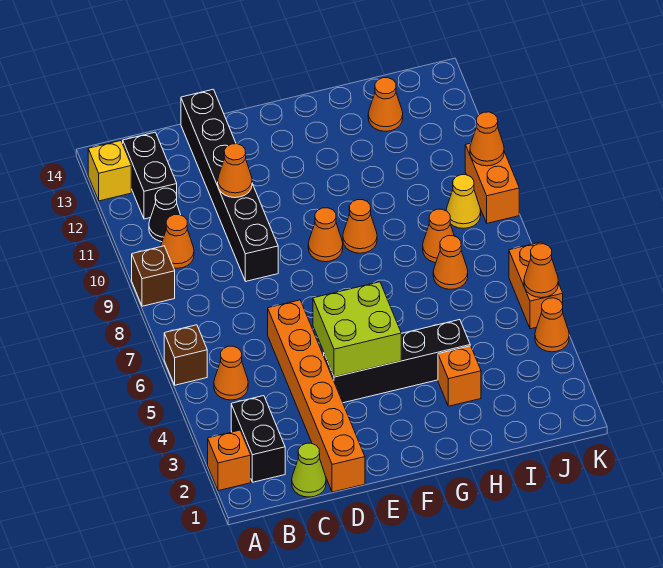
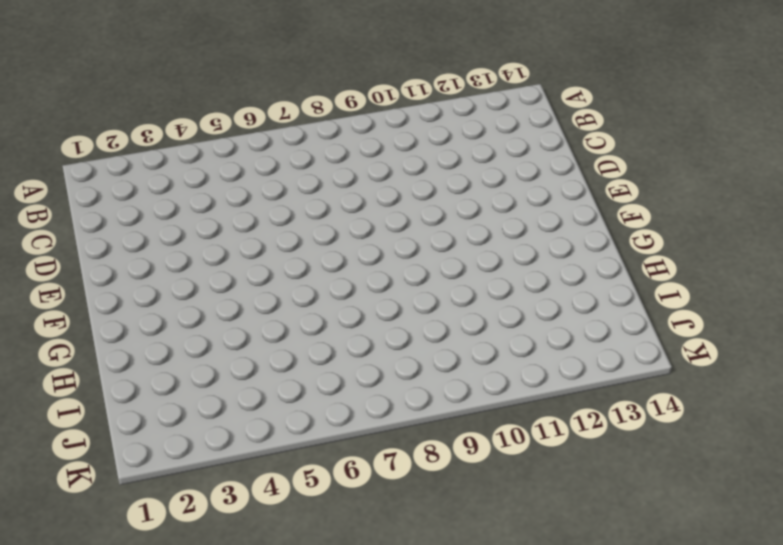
none -> orange brick A2 level 1
none -> brown brick A6 level 1
none -> brown brick A9 level 1

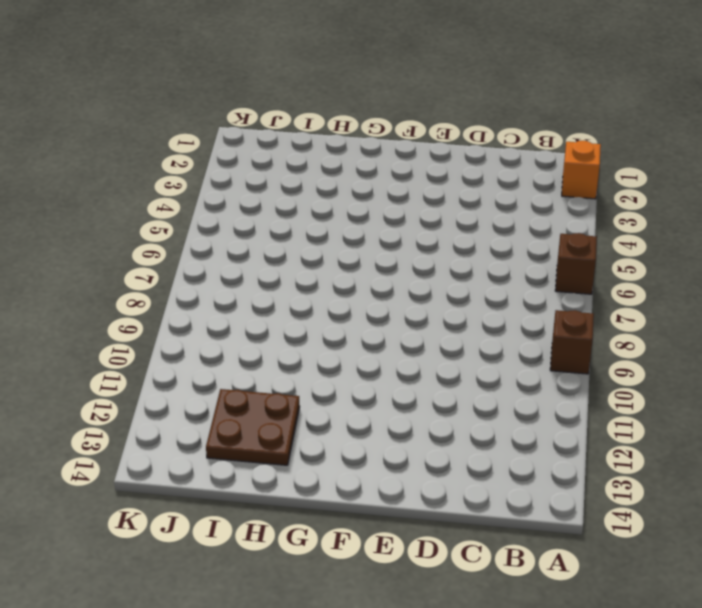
brown plate H12:I13 level 1 -> orange cone I13 level 1
none -> yellow brick A13 level 1
none -> black brick B2:B3 level 1
none -> orange cone B5 level 1

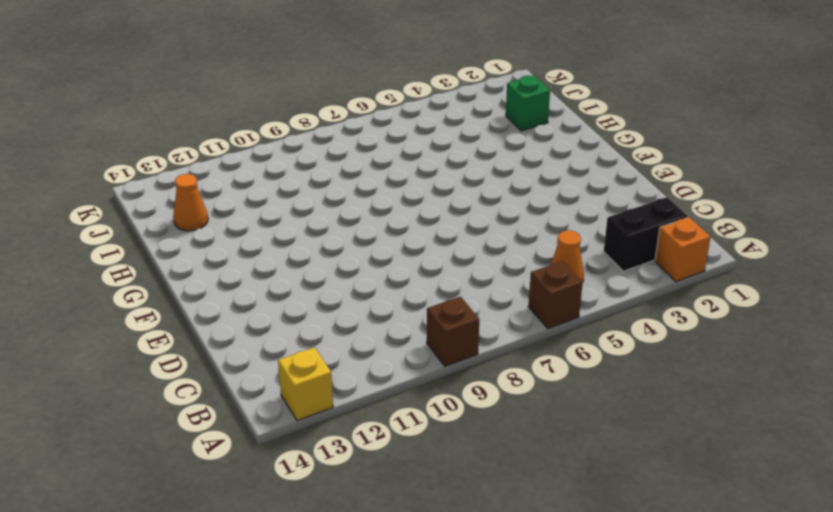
green brick I2 level 1 -> none
none -> orange cone B10 level 1
none -> black cone B11 level 1
none -> black brick B12:B13 level 1

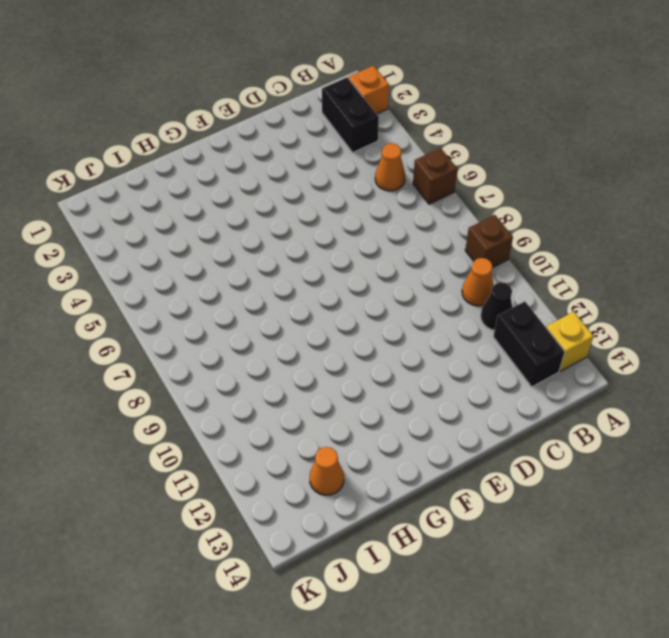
none -> lime cone C1 level 1
none -> orange brick D1:D6 level 1
none -> black brick D9:D14 level 1

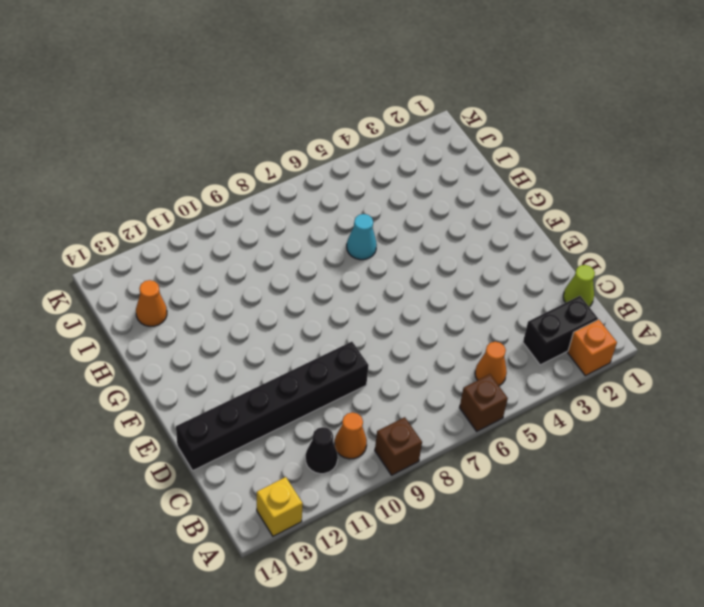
cyan cone H6 level 1 -> none
none -> black brick B12:B13 level 1
none -> orange brick D1:D6 level 1
none -> black brick E4:H4 level 1

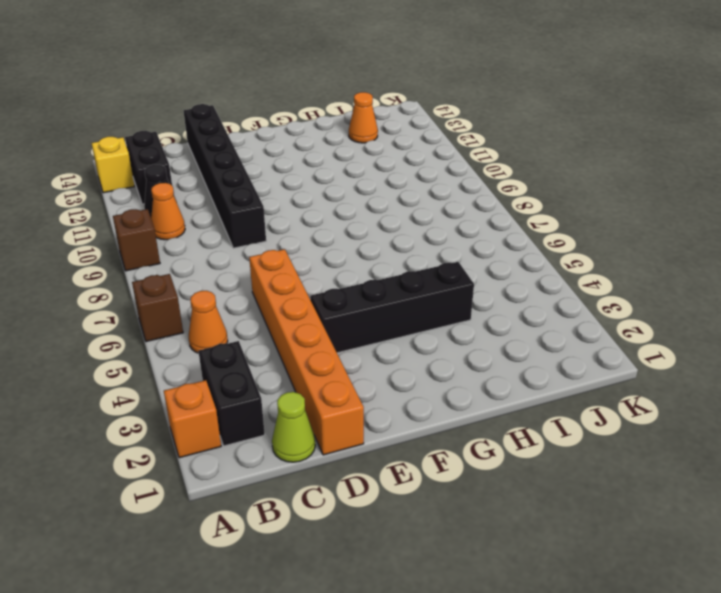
none -> orange cone F9 level 1
none -> orange cone G9 level 1
none -> orange brick H3 level 1

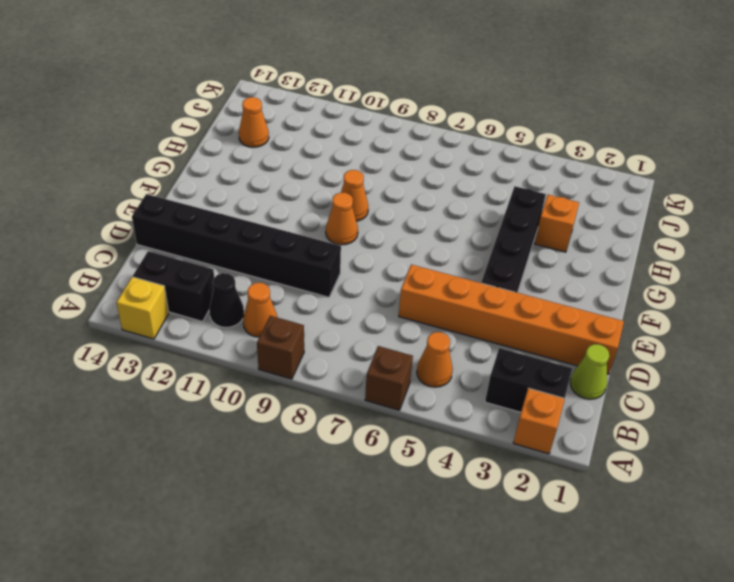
none -> orange cone I7 level 1
none -> orange cone I8 level 1
none -> yellow cone J9 level 1

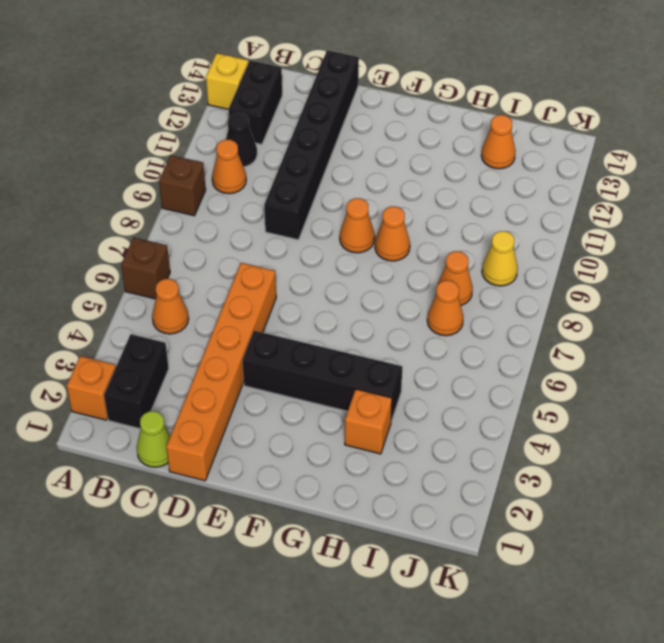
none -> orange cone K4 level 1
none -> orange brick K5:K6 level 1
none -> orange brick K9:K10 level 1

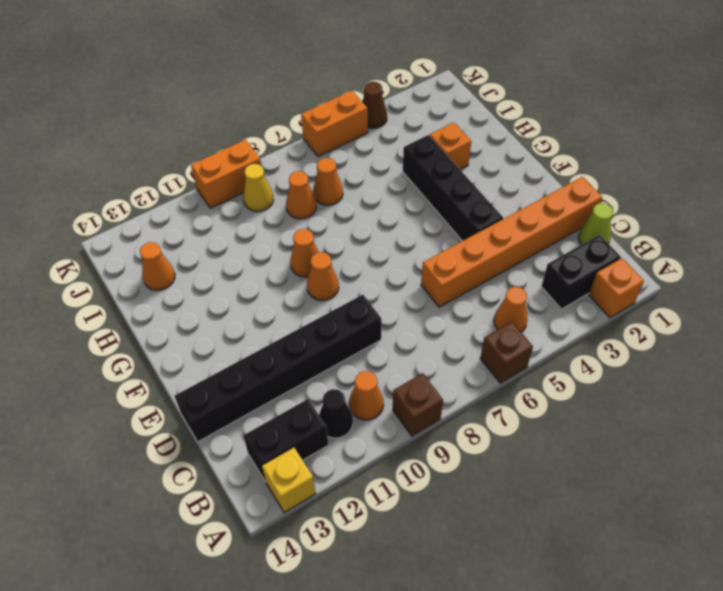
brown cone K4 level 1 -> orange cone K4 level 1
none -> orange cone D11 level 2
none -> lime brick E4:F5 level 2
none -> orange cone K5 level 2

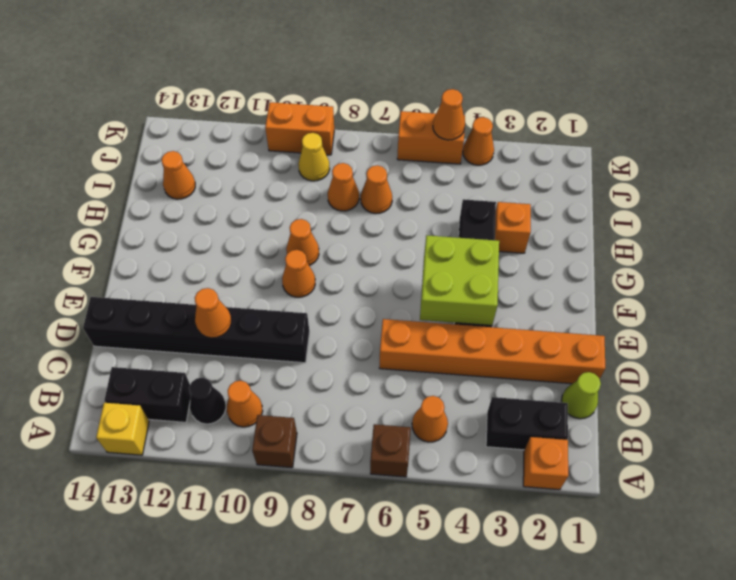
none -> orange cone K10 level 2

